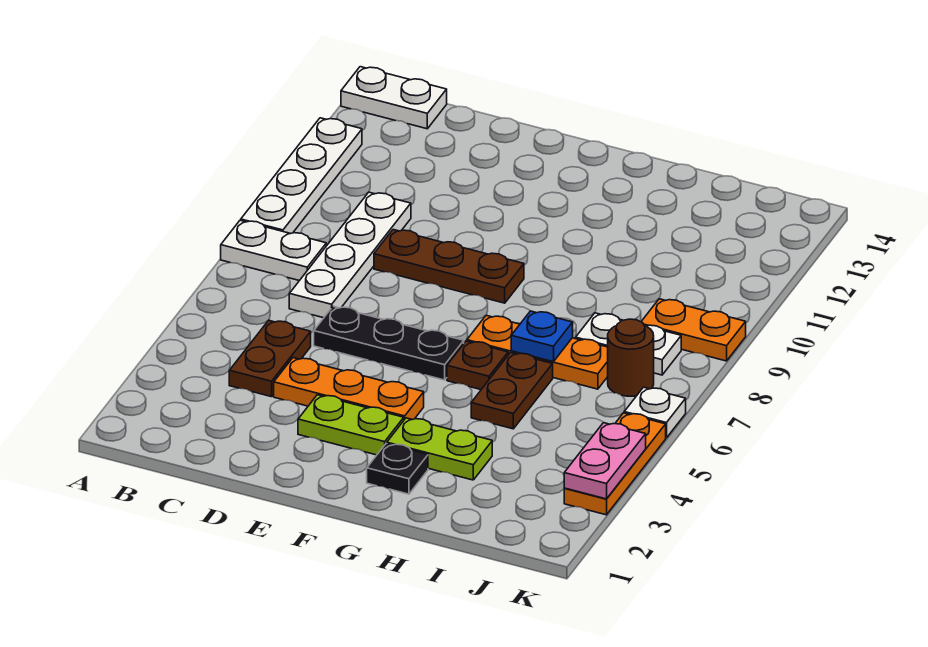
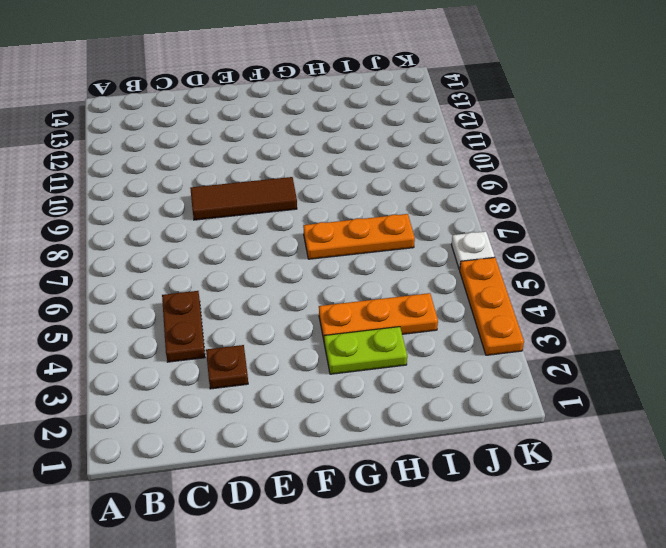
brown plate D3 level 1 -> brown plate G6 level 1
brown tile D9:F9 level 1 -> brown plate D9:F9 level 1
orange plate G4:I4 level 1 -> orange plate D4:F4 level 1
none -> white plate A8:B8 level 1
none -> white plate A9:A12 level 1
none -> white plate A14:B14 level 1

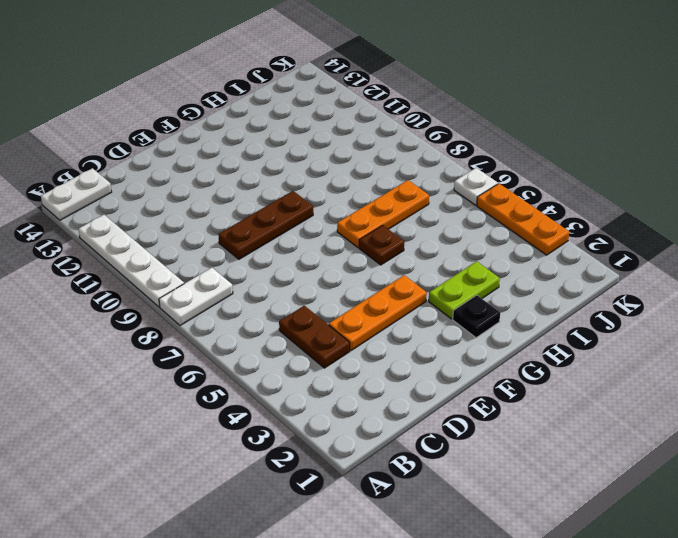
none -> white plate C7:C10 level 1
none -> black plate D6:F6 level 1
none -> lime plate E3:F3 level 1

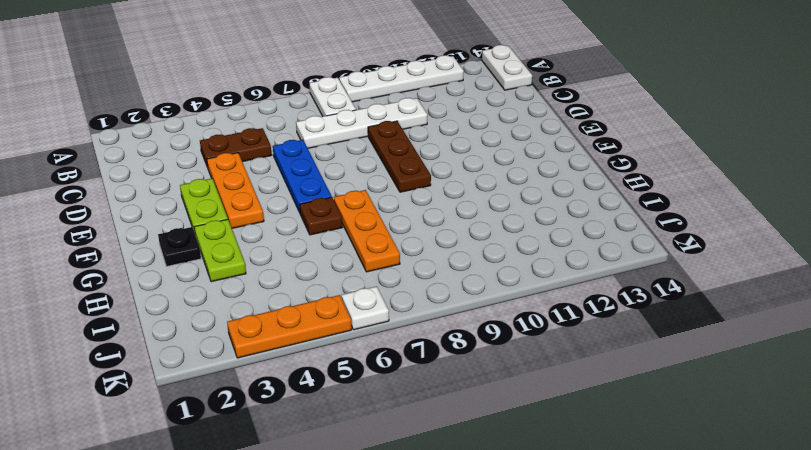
blue plate D6:F6 level 1 -> black plate D6:F6 level 1
none -> brown plate H5:H6 level 1
none -> white plate I8:J8 level 1
none -> brown round brick J7 level 1

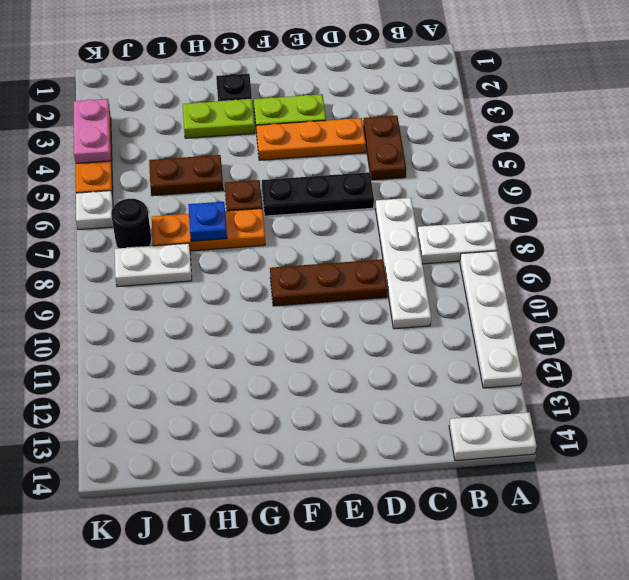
brown plate H5:I5 level 1 -> brown plate H5:H6 level 1
black round brick J7 level 1 -> brown round brick J7 level 1
none -> orange plate J9:K9 level 1

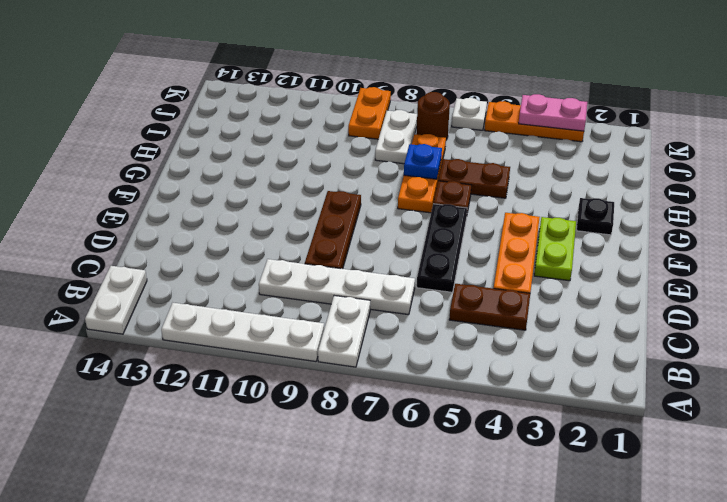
none -> lime plate G3:H3 level 1

